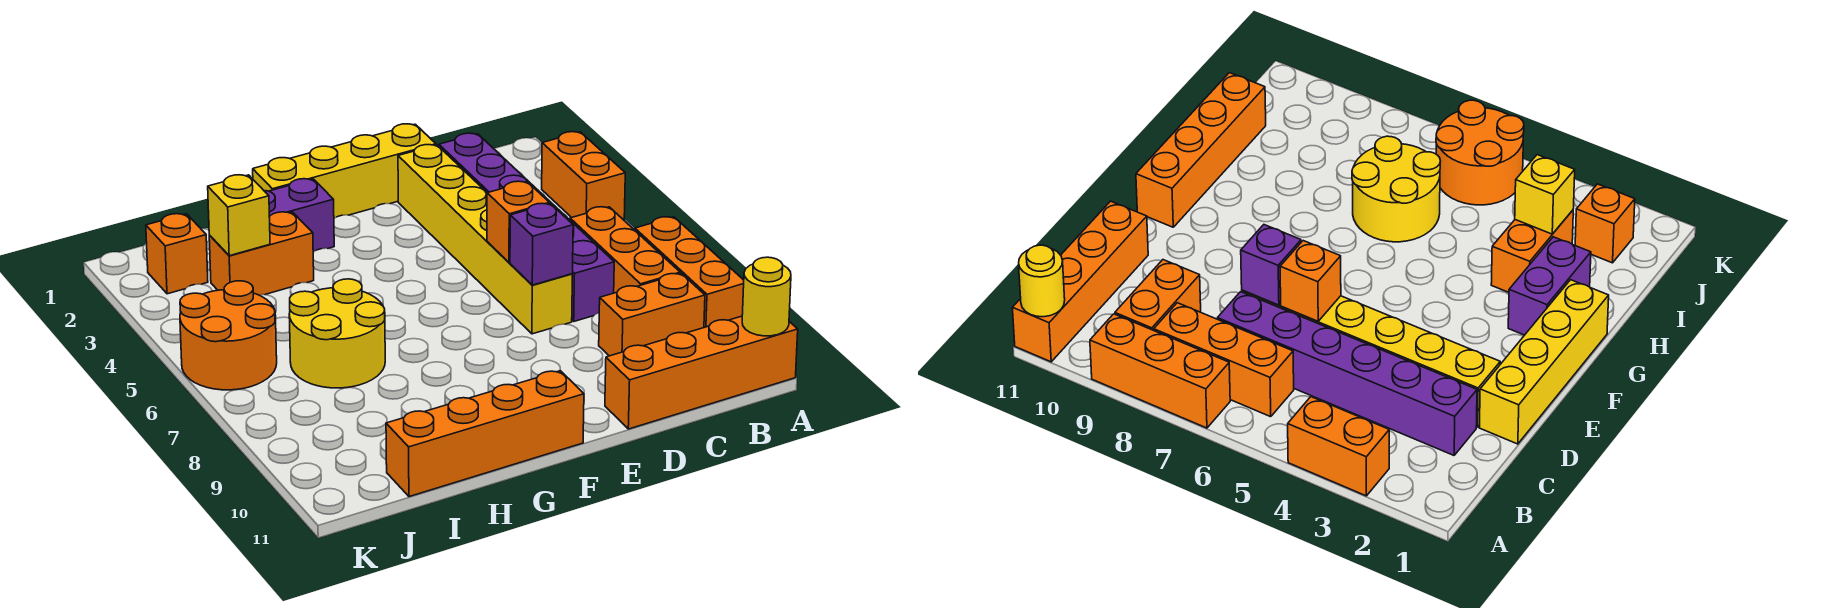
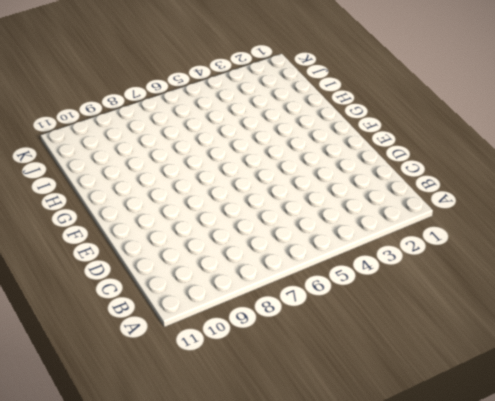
none -> orange brick A3:A4 level 1
none -> orange brick A7:A9 level 1
none -> orange brick A11:D11 level 1

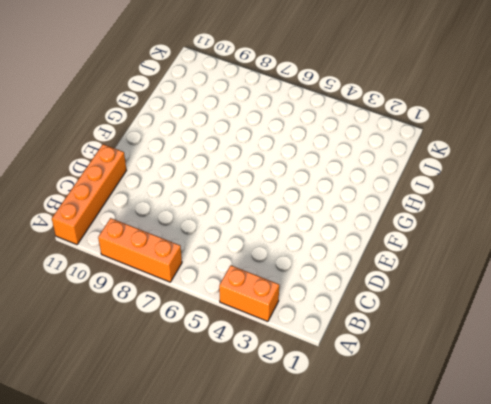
none -> orange brick B6:B8 level 1
none -> orange brick B9:C9 level 1
none -> purple brick C2:C7 level 1

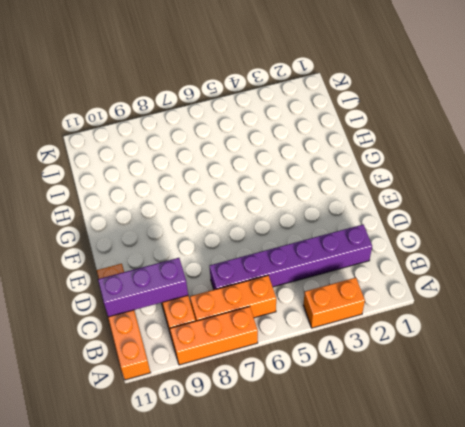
purple brick C9:C11 level 2 -> none
none -> yellow brick D1:G1 level 1
none -> yellow brick D2:D7 level 1
none -> orange brick F11:I11 level 1

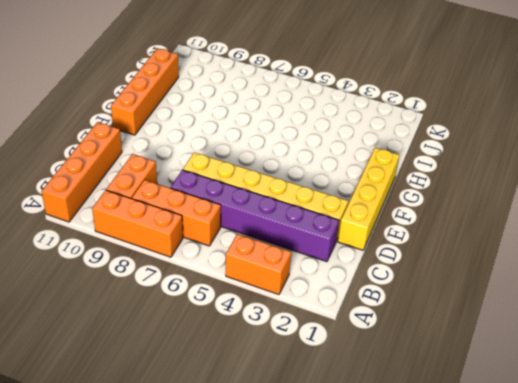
none -> purple brick G2:H2 level 1
none -> orange brick H3:I3 level 1
none -> yellow round brick H6:I7 level 1

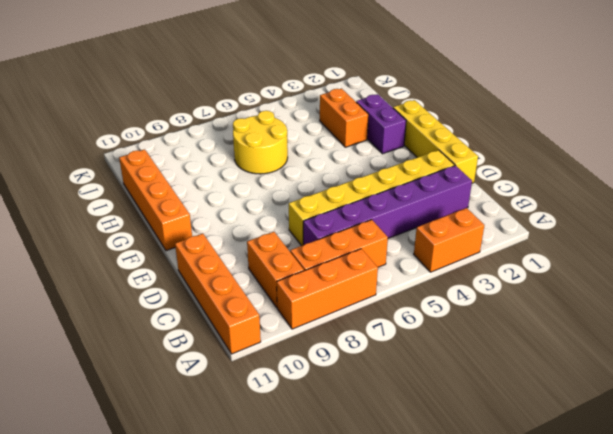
none -> orange brick J2 level 1
none -> orange round brick J5:K6 level 1
none -> yellow round brick A11 level 2

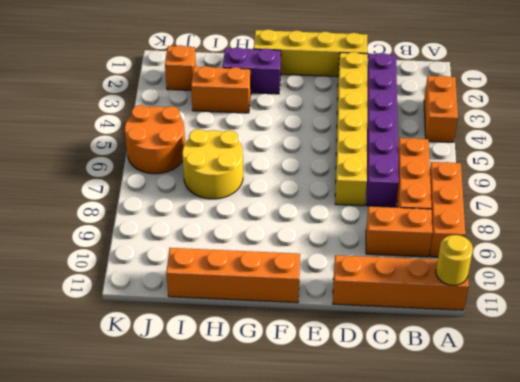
none -> orange brick D6 level 2
none -> purple brick D7 level 2
none -> yellow brick I3 level 2

